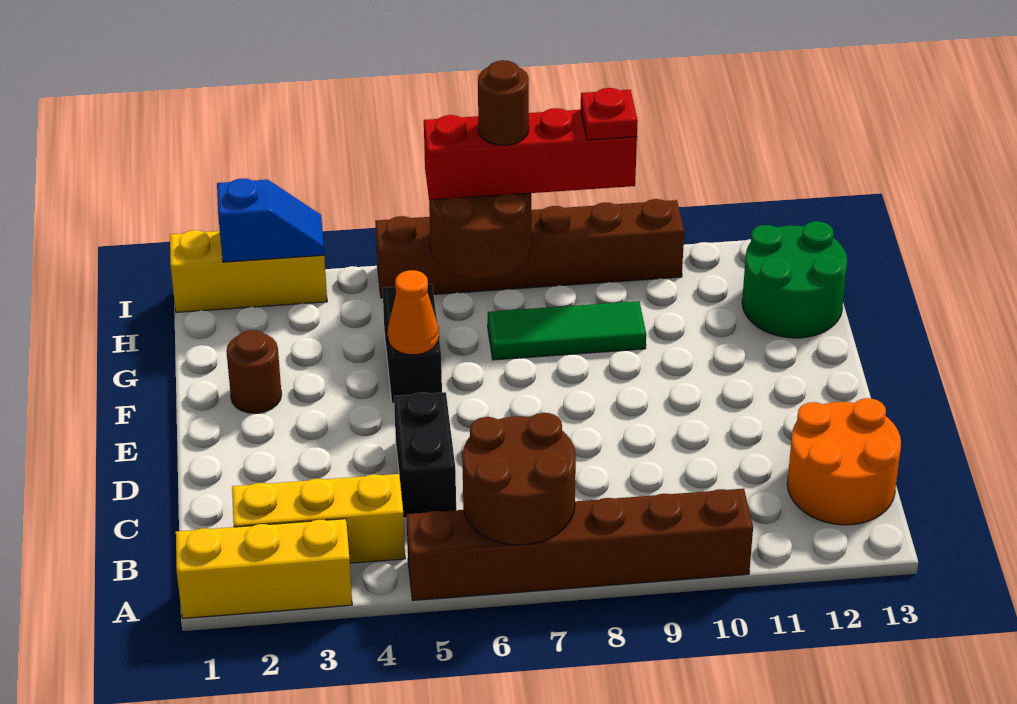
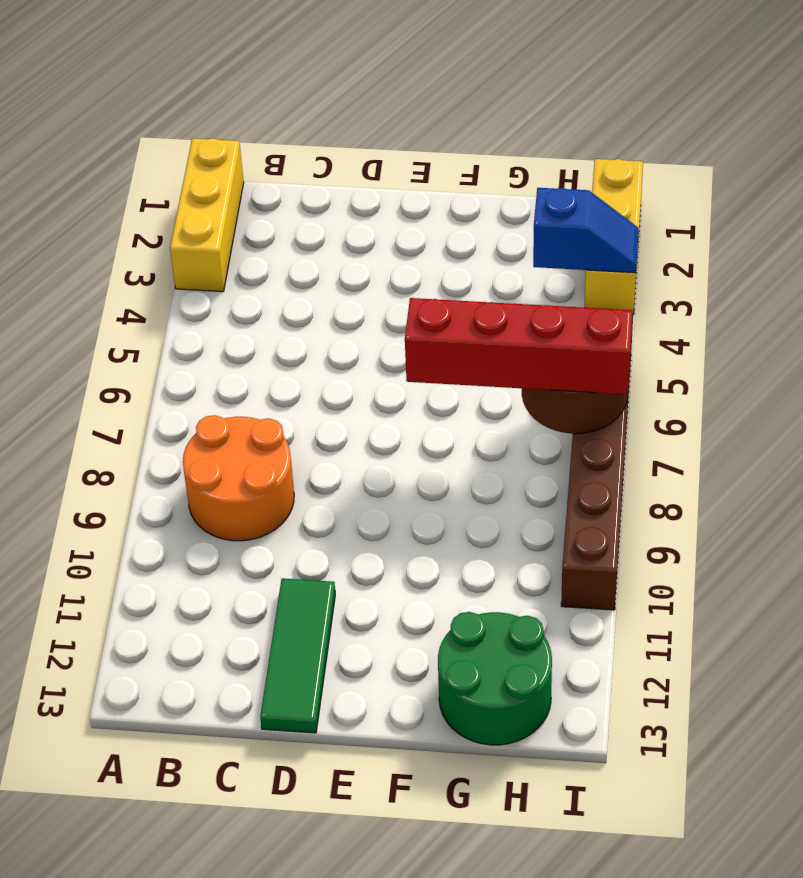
orange round brick B8:C9 level 1 -> orange round brick B12:C13 level 1
green tile D11:D13 level 1 -> green tile G7:G9 level 1
red brick F7:I7 level 3 -> red brick I6:I9 level 3
blue slope H3:I3 level 2 top H -> blue slope I2:I3 level 2 top 2
none -> brown brick A5:A10 level 1
none -> yellow brick B2:B4 level 1
none -> black brick C5:D5 level 1

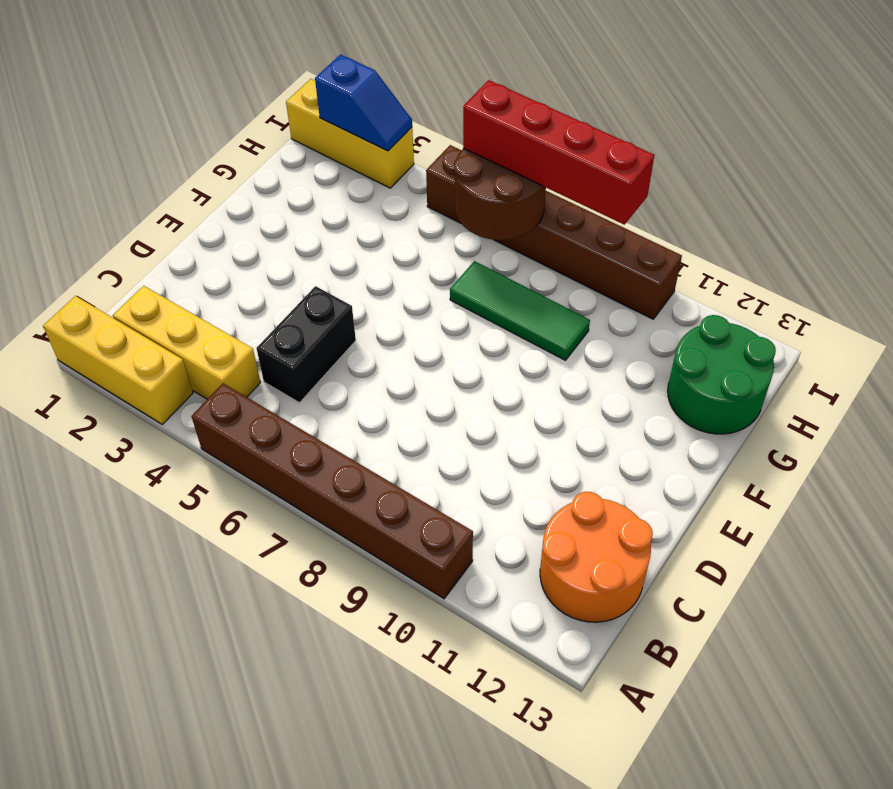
none -> brown round brick F2 level 1
none -> black brick F5:G5 level 1
none -> brown round brick A6:B7 level 2

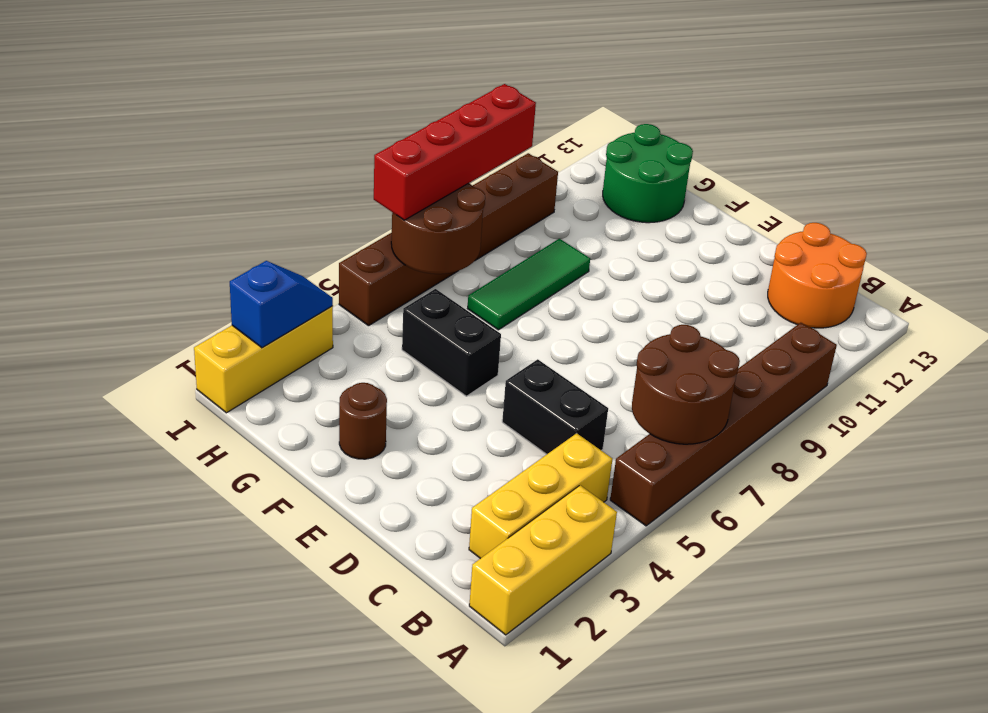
none -> orange cone F5 level 2
none -> brown round brick I7 level 4
none -> red plate I9 level 4

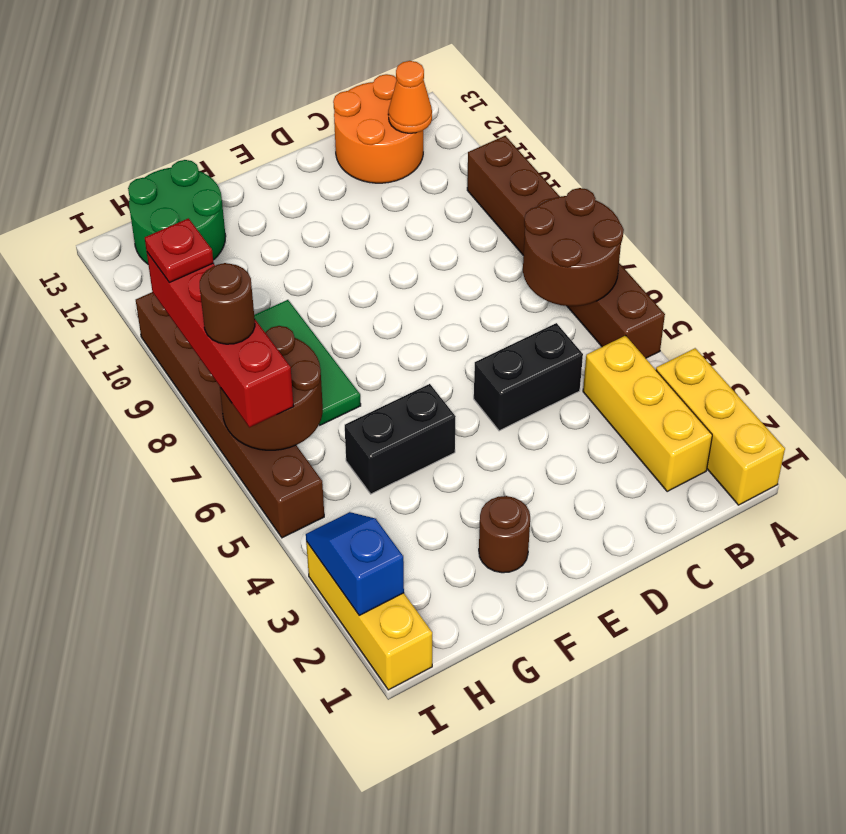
orange cone B12 level 2 -> orange cone F5 level 2

